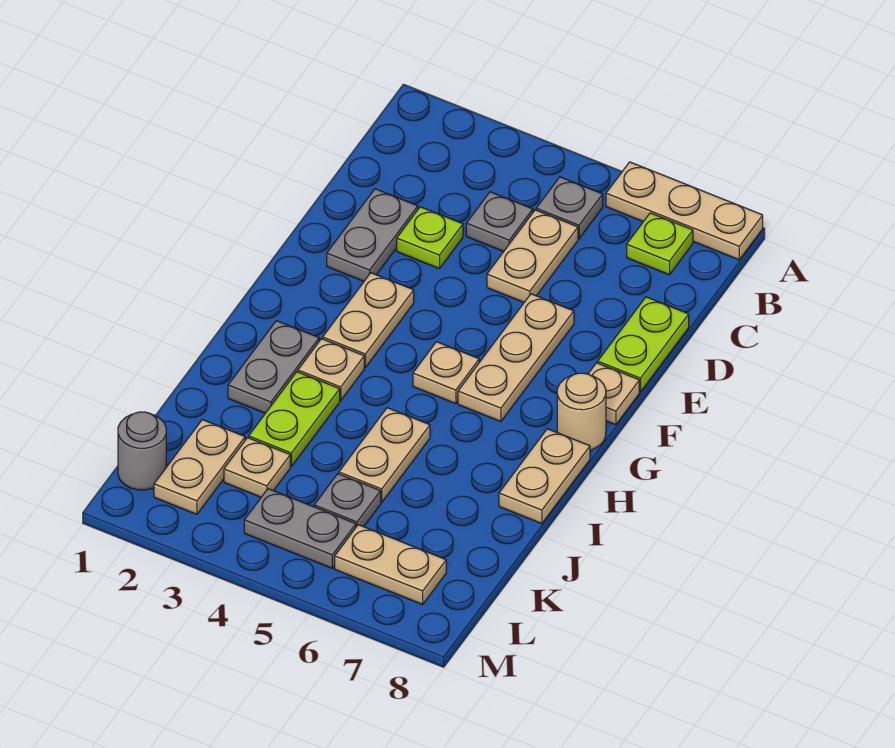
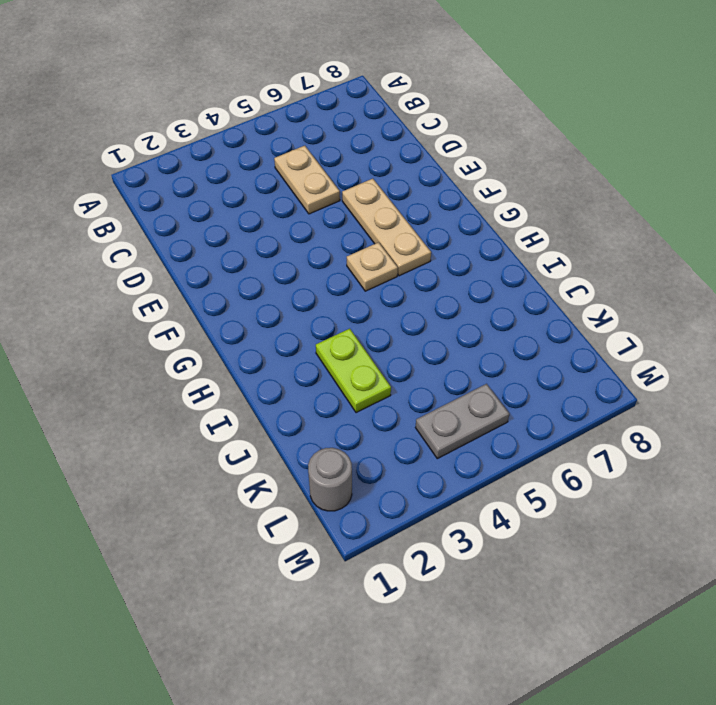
none -> tan plate A6:A8 level 1
none -> grey plate B5 level 1
none -> lime plate B7 level 1

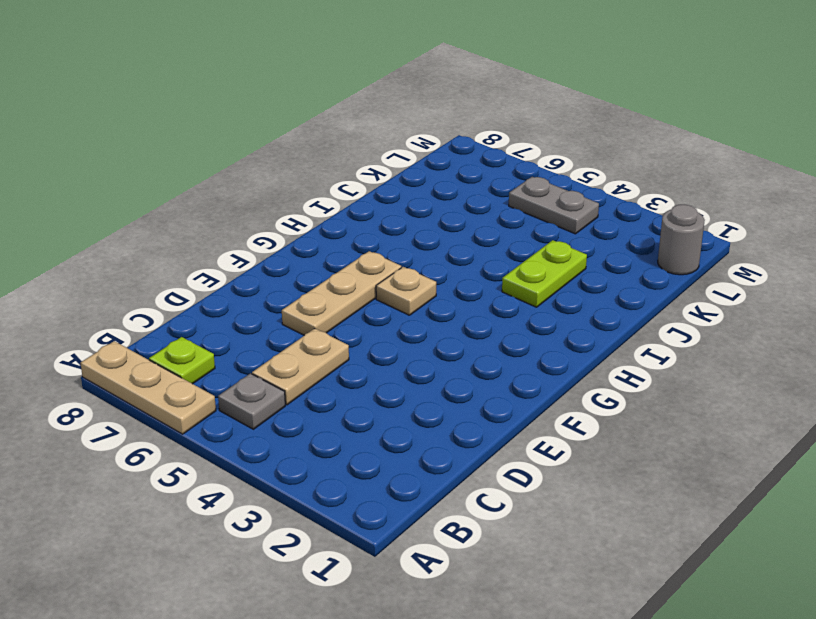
none -> grey plate C4 level 1
none -> grey plate D2:E2 level 1
none -> lime plate D3 level 1

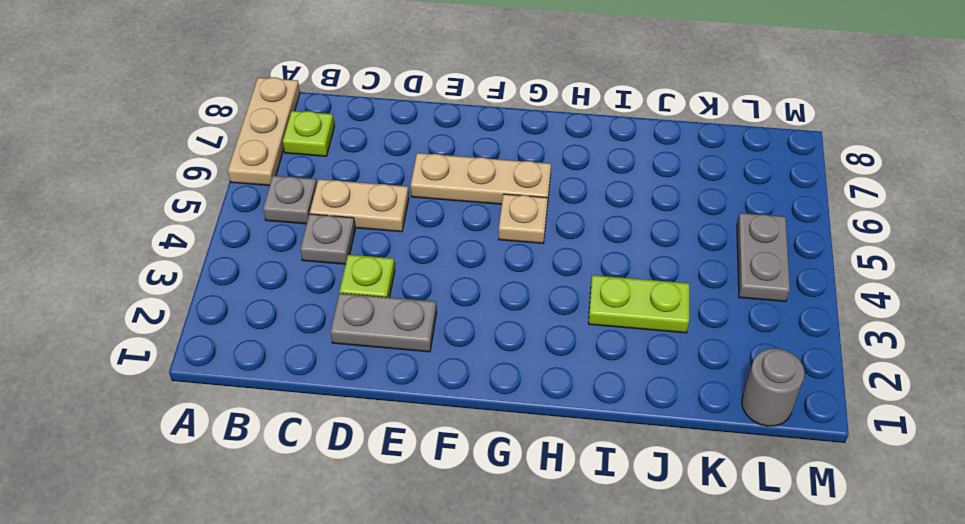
none -> lime plate D8:E8 level 1
none -> tan plate F3:G3 level 1
none -> tan plate F8 level 1

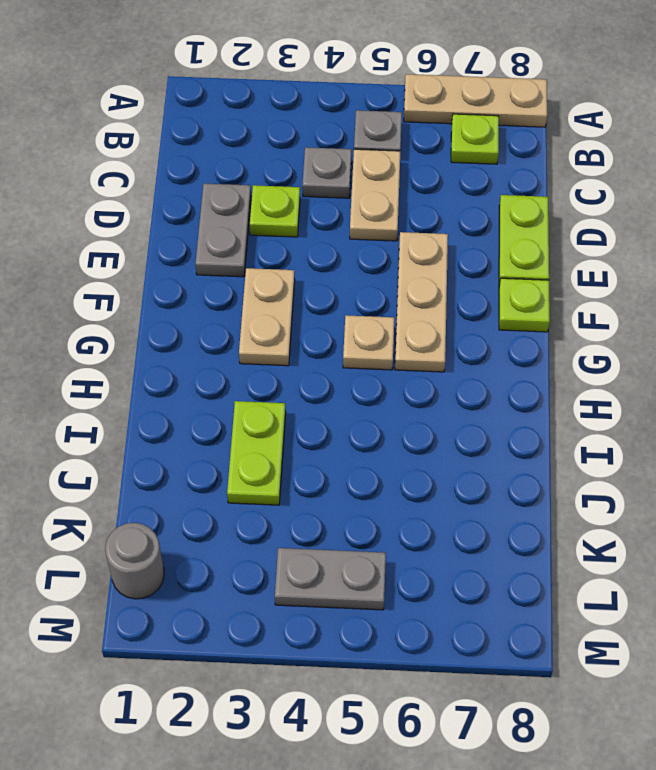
lime plate F8 level 1 -> tan plate F8 level 1
none -> tan round brick G8 level 1
none -> grey plate H2:I2 level 1
none -> tan plate H3 level 1

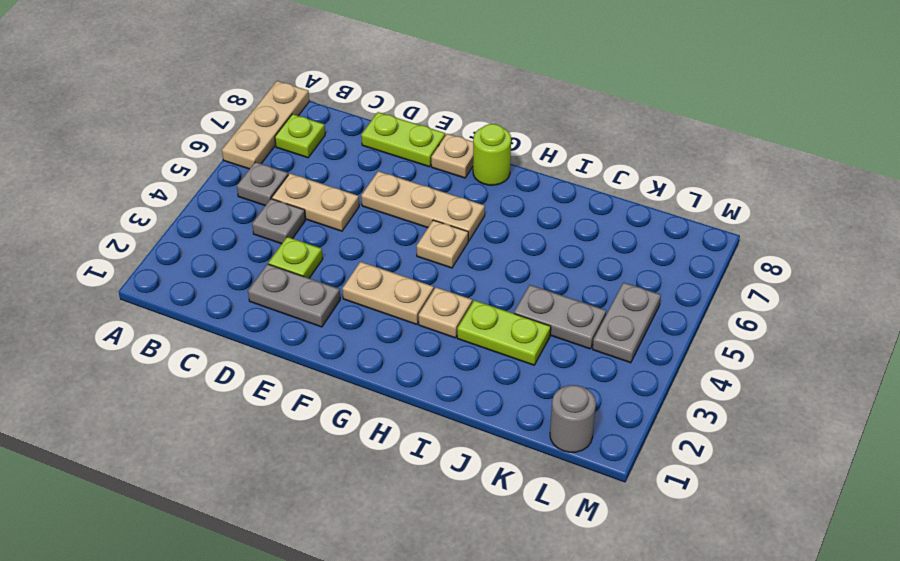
lime round brick G8 level 1 -> tan round brick G8 level 1
grey plate J4:K4 level 1 -> grey plate H2:I2 level 1
none -> tan plate H8:I8 level 1
none -> tan plate I5:J5 level 1
none -> tan plate K2:L2 level 1

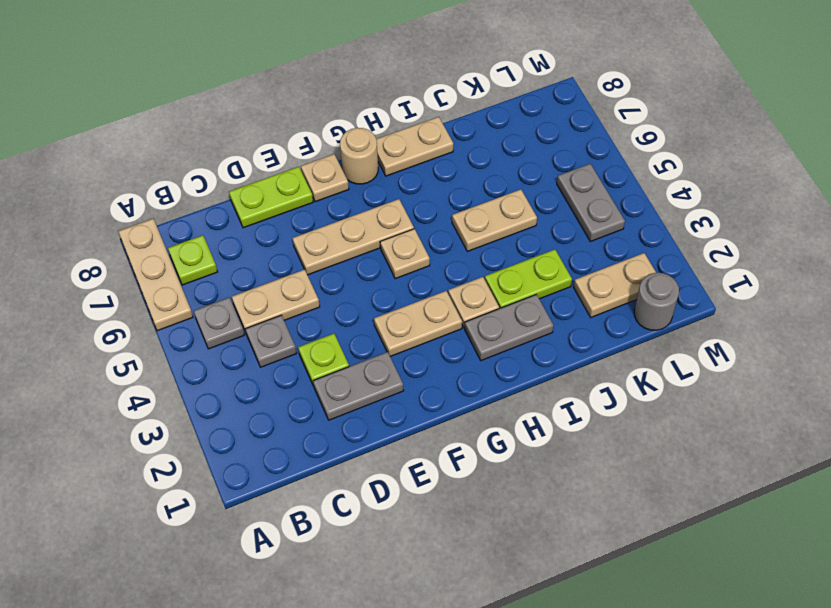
none -> tan plate K3 level 1
none -> grey plate K5 level 1
none -> tan plate L6:L7 level 1

